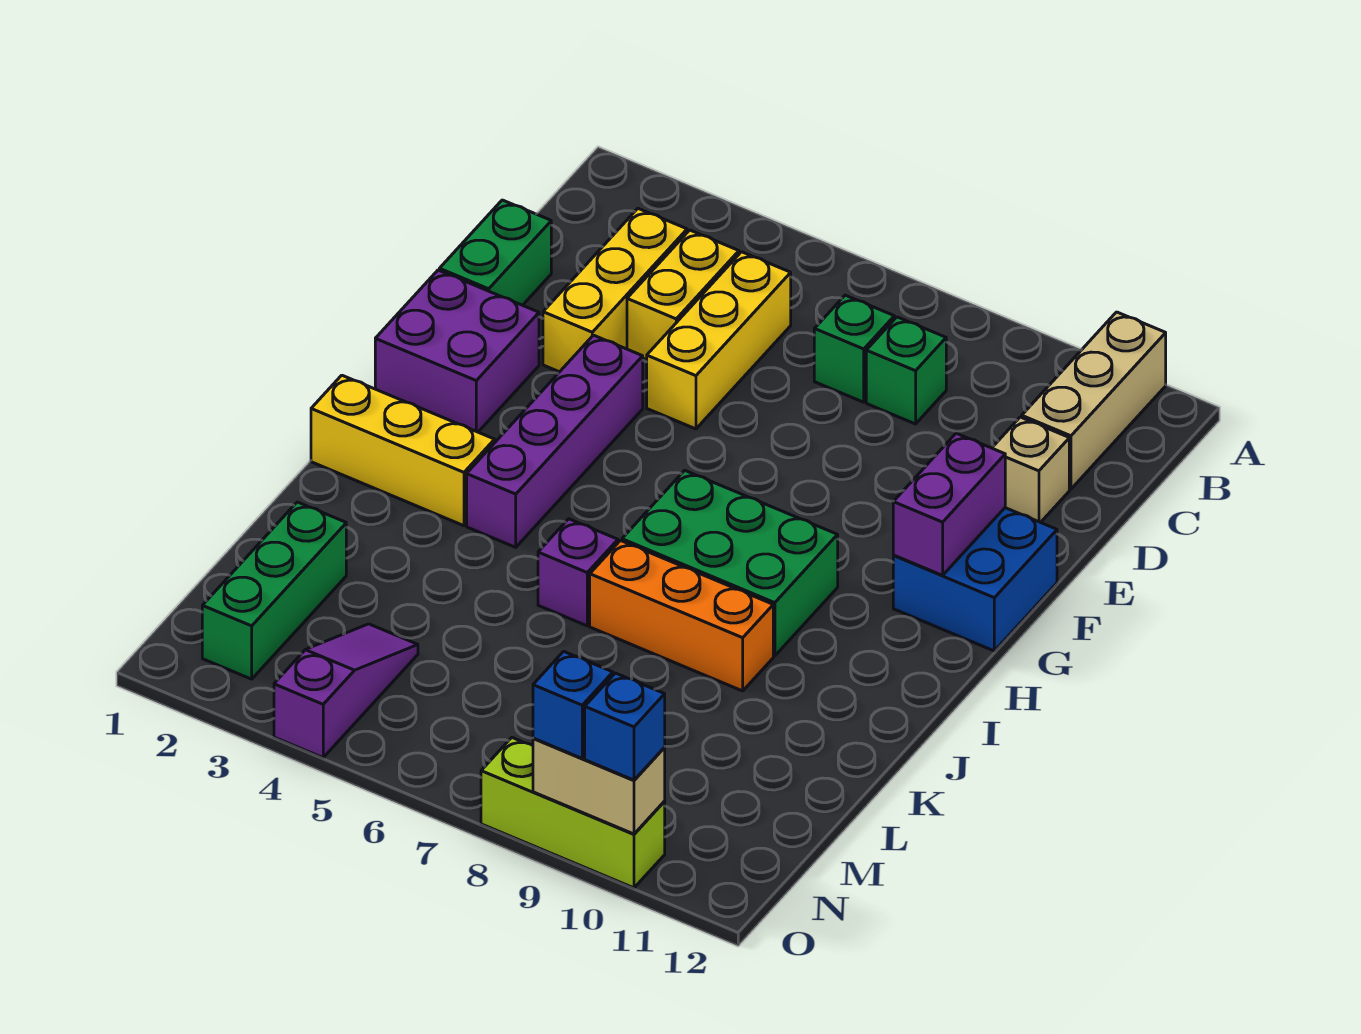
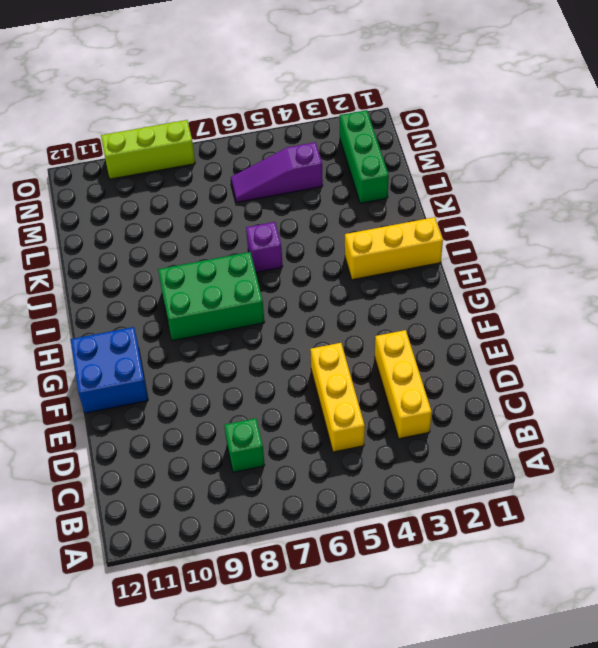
purple slope M4:M6 level 1 top 4 -> purple slope M4:O4 level 1 top O
none -> tan brick A11:C11 level 1
none -> yellow brick C4:D4 level 1
none -> green brick C7 level 1

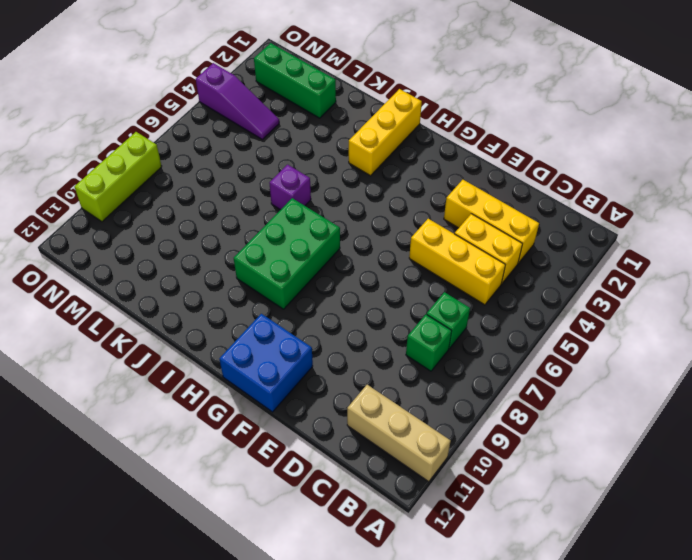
none -> green brick D1:E1 level 1
none -> tan brick D11 level 1
none -> purple brick F1:G2 level 1

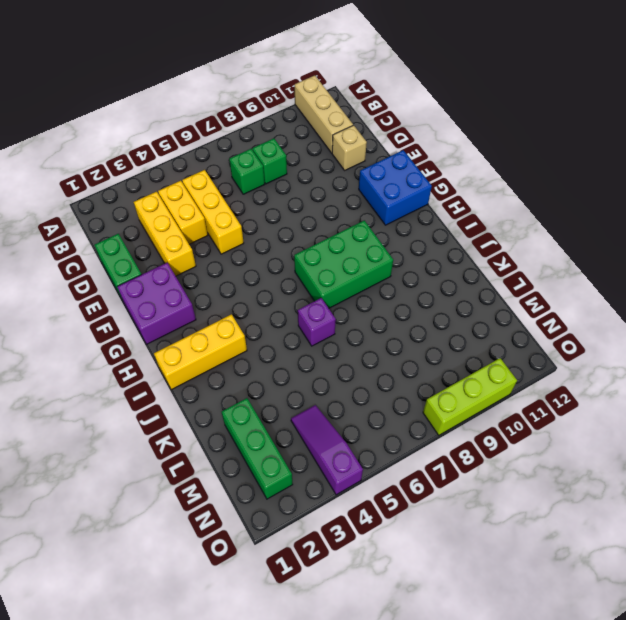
none -> purple brick F4:I4 level 1
none -> orange brick J7:J9 level 1
none -> purple brick F11:G11 level 2

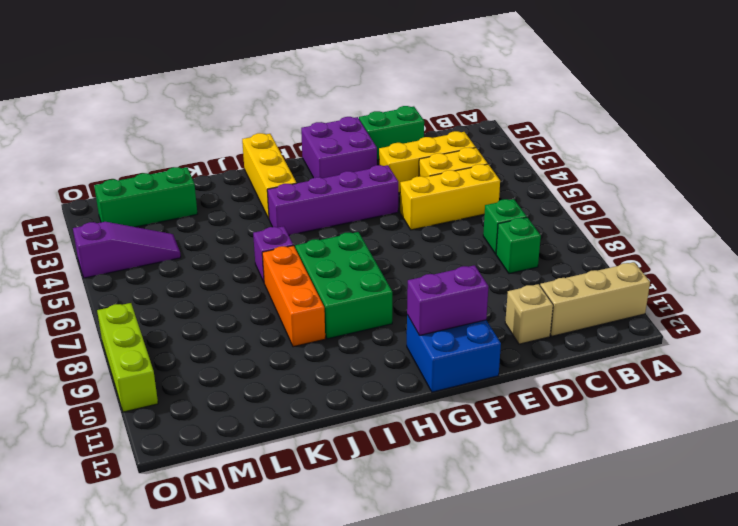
none -> tan brick O9:O10 level 2
none -> blue brick O9 level 3
none -> blue brick O10 level 3

